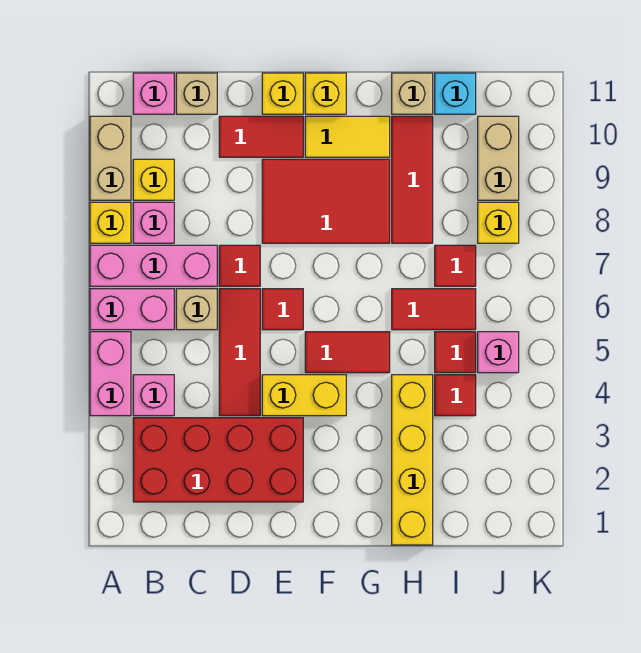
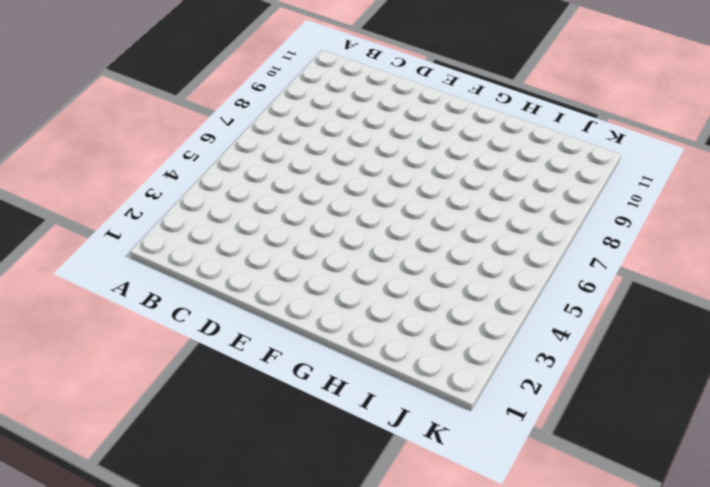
none -> pink brick A4:A5 level 1
none -> pink brick A6:B6 level 1
none -> pink brick A7:C7 level 1
none -> yellow brick A8 level 1

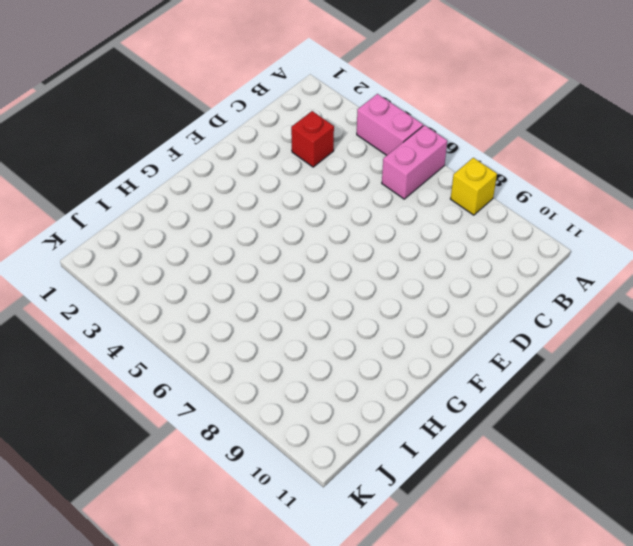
red brick C3 level 1 -> red brick B2:E3 level 1
none -> pink brick A7:C7 level 1
none -> tan brick A9:A10 level 1
none -> pink brick B4 level 1
none -> pink brick B8 level 1

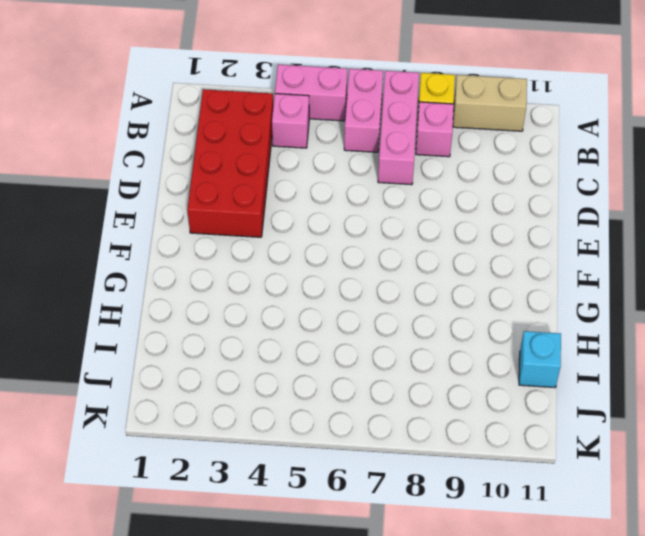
none -> yellow brick B9 level 1
none -> pink brick B11 level 1
none -> tan brick C6 level 1
none -> tan brick C11 level 1

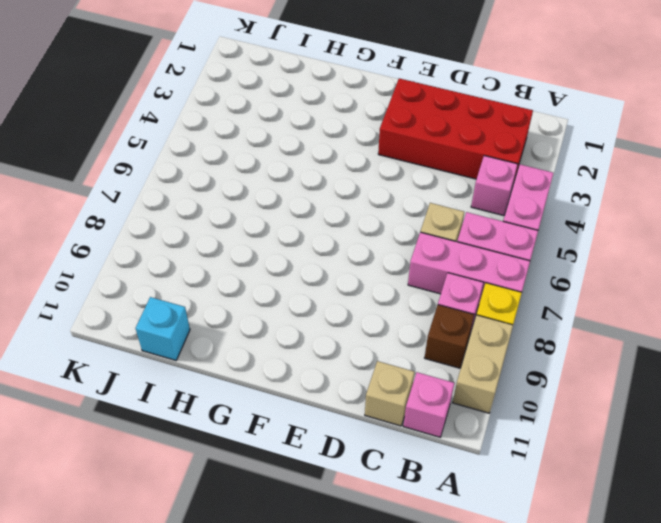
brown brick B9 level 1 -> yellow brick B9 level 1
none -> red tile D4:D6 level 1
none -> red tile D7 level 1
none -> red tile D10:E10 level 1
none -> yellow brick E4:F4 level 1

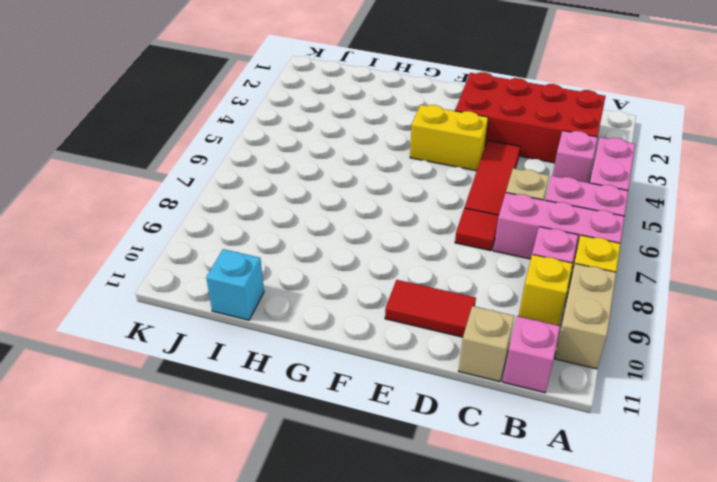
none -> red tile E6 level 1
none -> red tile E8:G9 level 1
none -> yellow brick E11 level 1
none -> red tile F5:G5 level 1

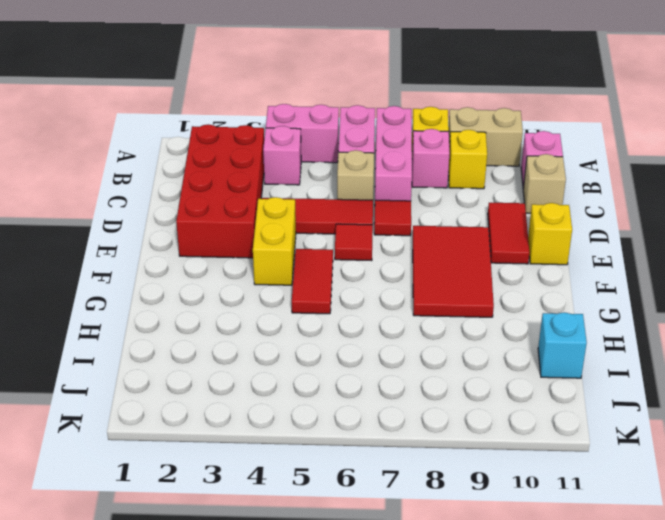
none -> yellow tile F10:G10 level 1
none -> yellow brick F11 level 1
none -> yellow brick H1:H4 level 1
none -> red tile H6:I6 level 1

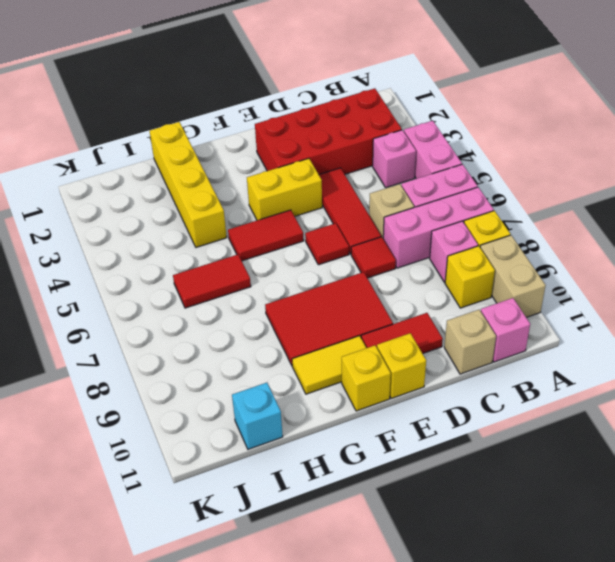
none -> red tile H8:H10 level 1
none -> tan brick H11 level 1
none -> red tile I4 level 1
none -> red tile I5 level 1

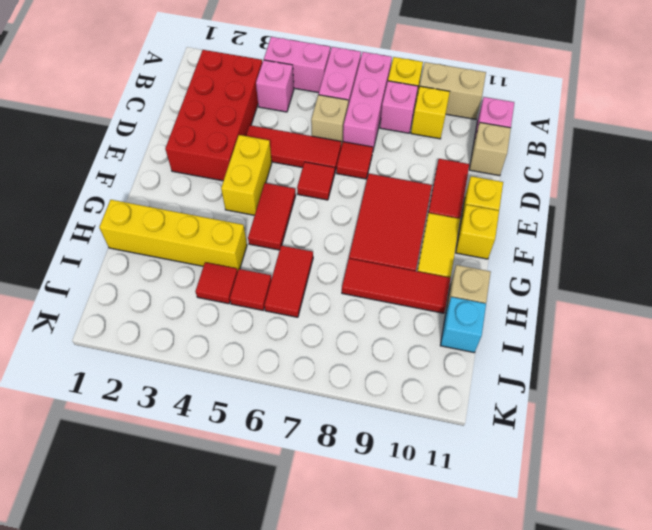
none -> red tile I7 level 1
none -> pink brick J5 level 1
none -> yellow brick J8 level 1
none -> tan brick J9:J10 level 1

